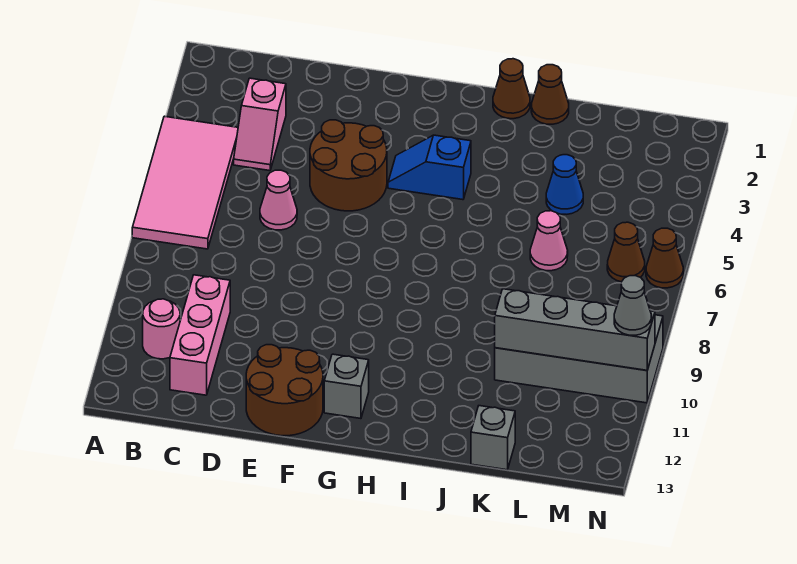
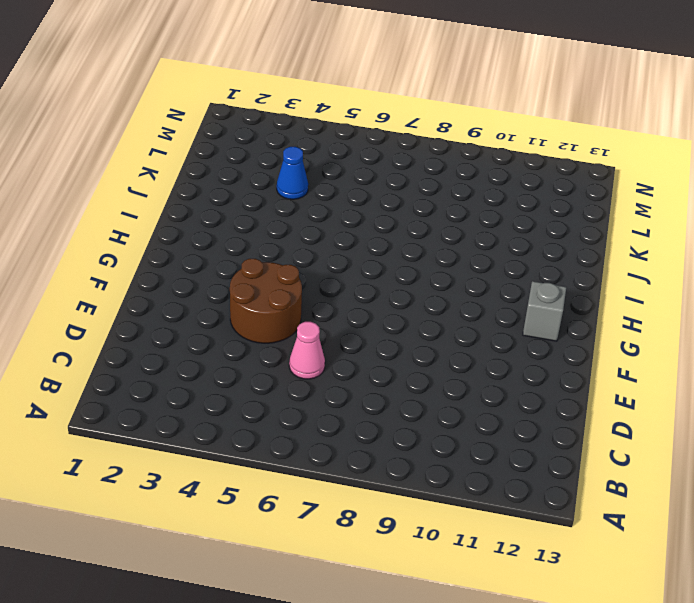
none -> pink tile A4:B7 level 1
none -> pink round brick B11 level 1
none -> pink slope C3:C4 level 1 top 3

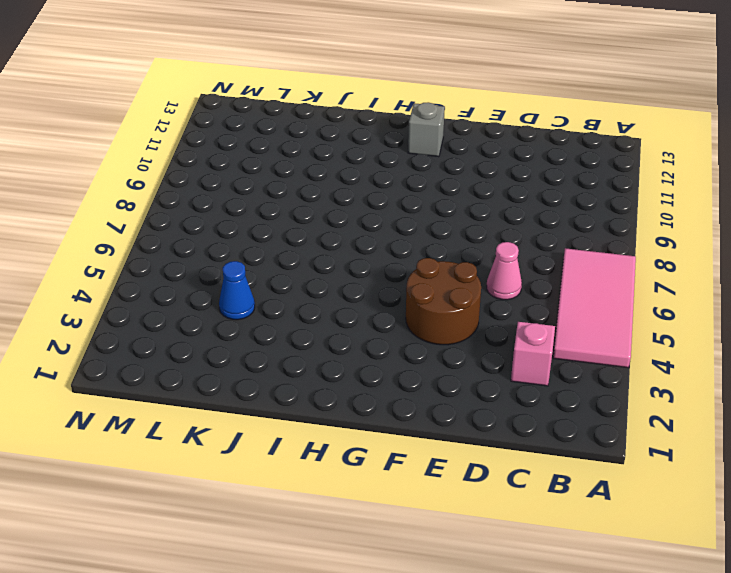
none -> pink round brick B11 level 1
none -> pink brick C10:C12 level 1
none -> brown round brick E12:F13 level 1

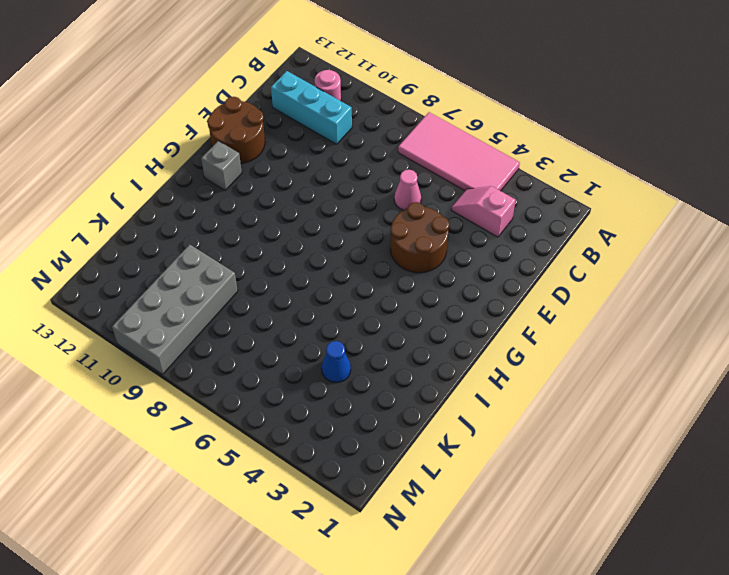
cyan brick C10:C12 level 1 -> pink brick C10:C12 level 1
none -> blue slope G4:H4 level 1 top H
none -> brown cone I1 level 1
none -> brown cone J1 level 1

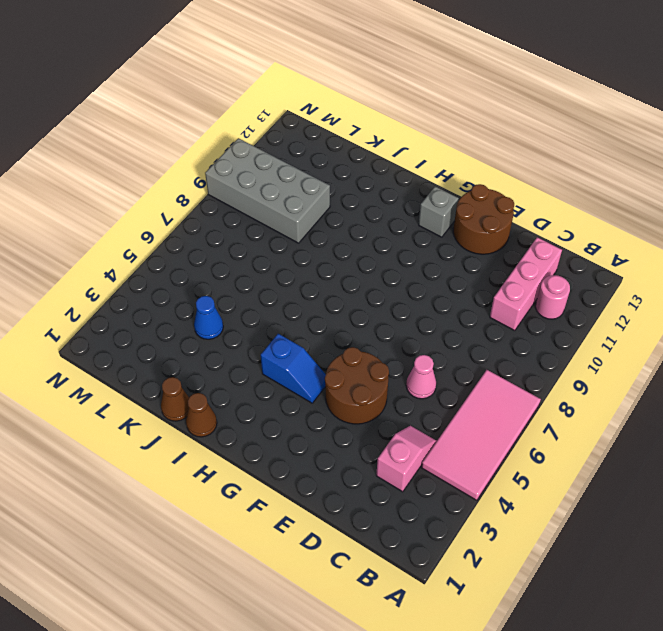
none -> pink cone K6 level 1
none -> grey brick K13 level 1
none -> brown cone M6 level 1

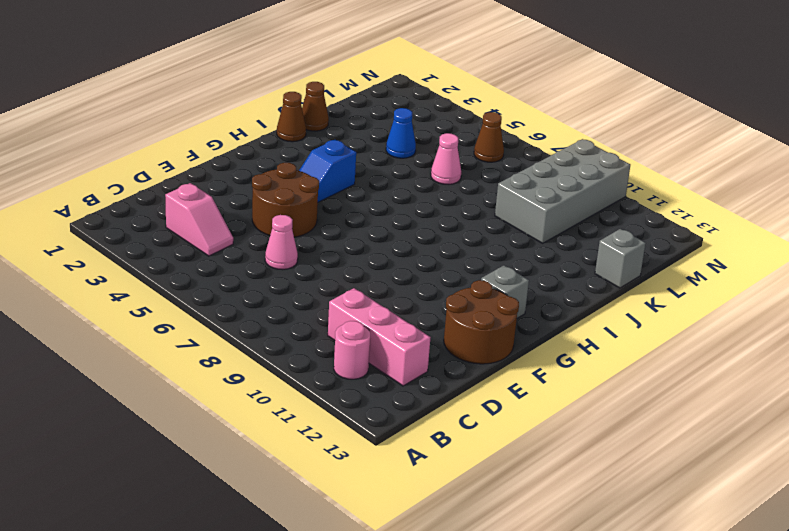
none -> pink tile A4:B7 level 1
none -> brown cone N6 level 1
none -> grey brick K10:N10 level 2

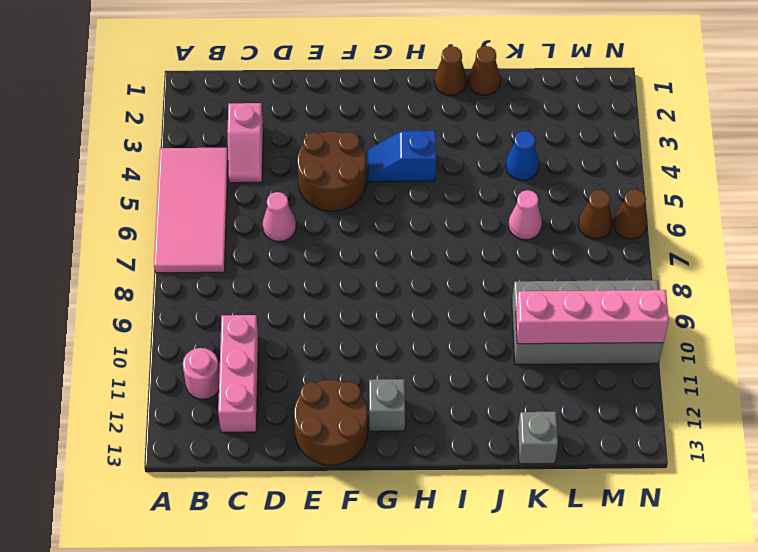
pink brick K10:N10 level 2 -> grey brick K10:N10 level 2
none -> grey cone N10 level 3

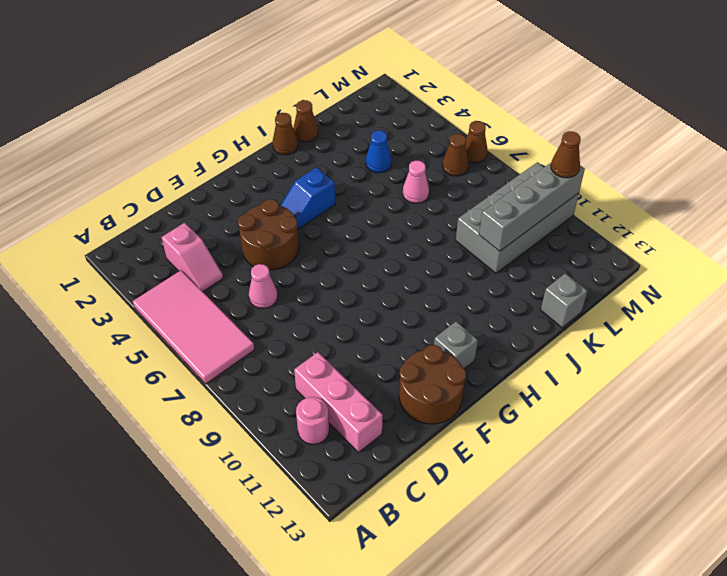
brown cone N10 level 3 -> grey cone N10 level 3

